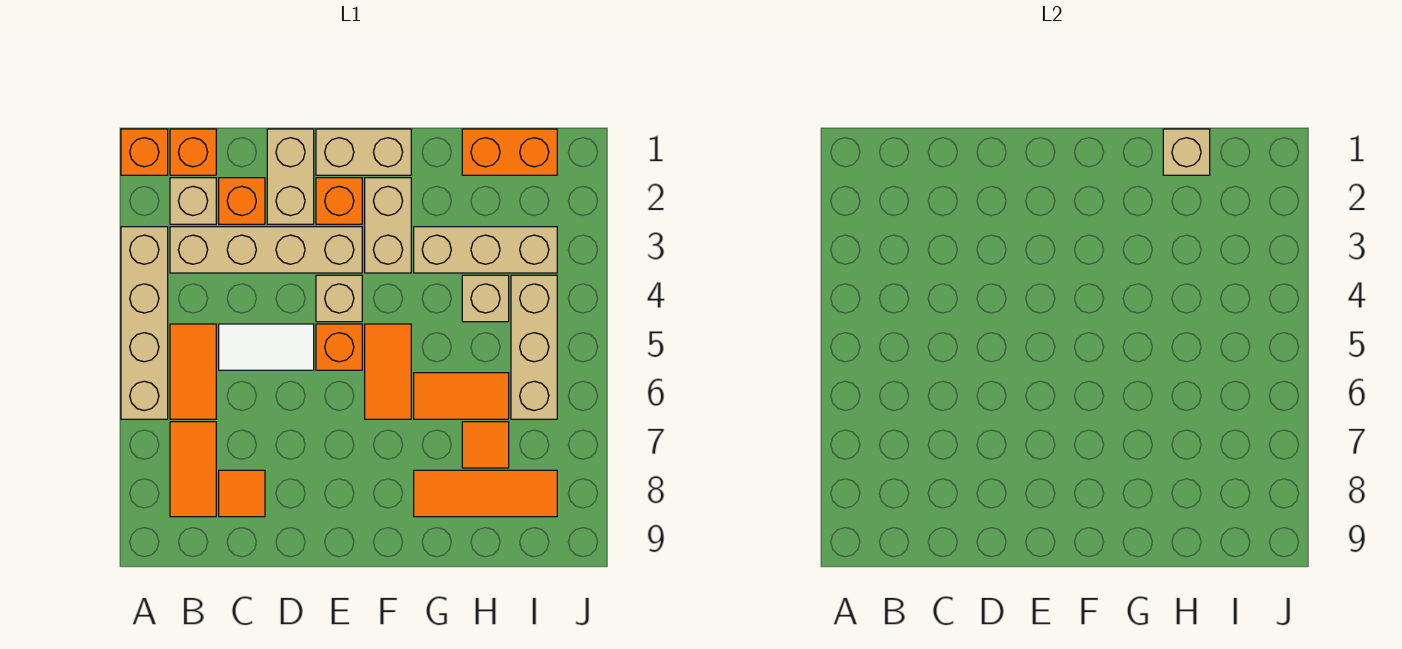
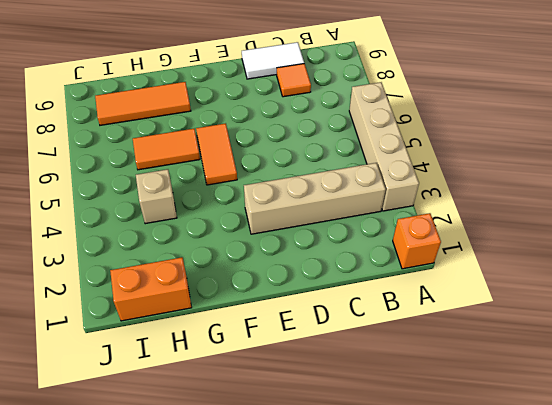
white tile C9:D9 level 1 -> white tile C5:D5 level 1
none -> orange brick B1 level 1
none -> tan brick B2 level 1
none -> orange tile B5:B6 level 1

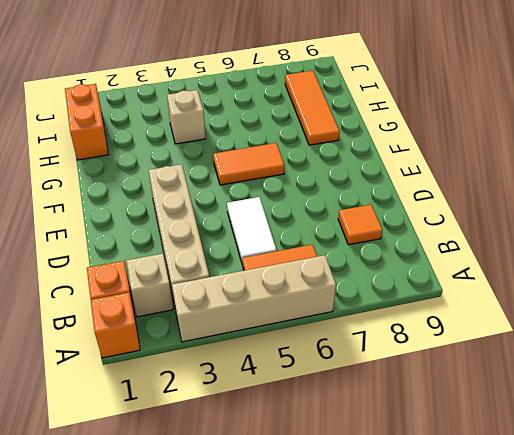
none -> orange tile B7:B8 level 1
none -> orange brick C2 level 1
none -> tan brick D1:D2 level 1

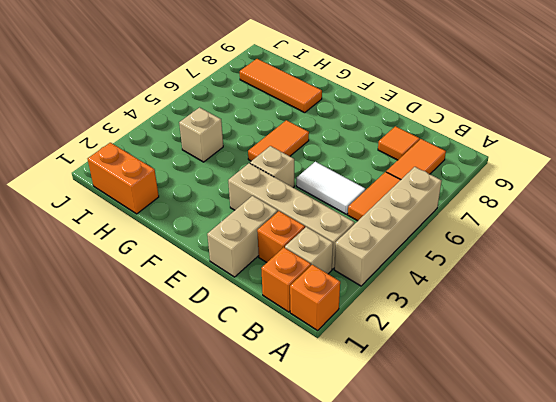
none -> tan brick E1:F1 level 1
none -> orange brick E2 level 1
none -> orange brick E5 level 1

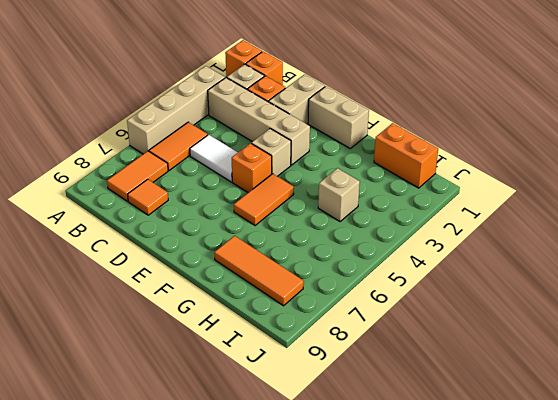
none -> orange brick E2 level 1
none -> tan brick F2:F3 level 1
none -> tan brick G3:I3 level 1

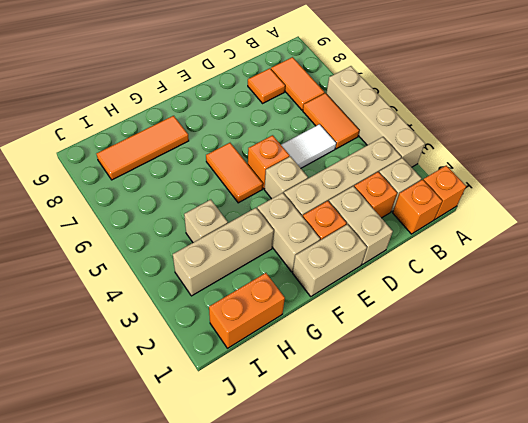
none -> orange tile G6:H6 level 1
none -> orange tile H7 level 1
none -> tan brick I4:I6 level 1

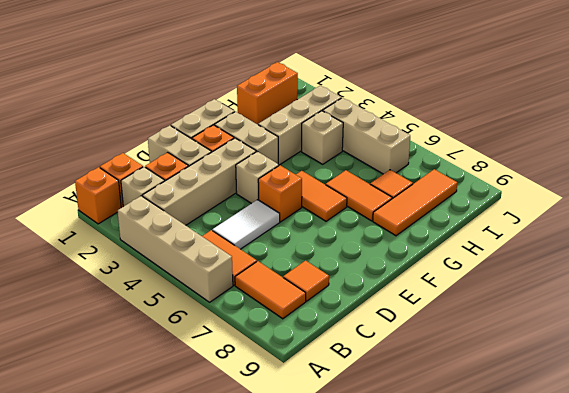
orange tile G6:G7 level 1 -> orange tile G6:H6 level 1
none -> tan brick H1 level 2

